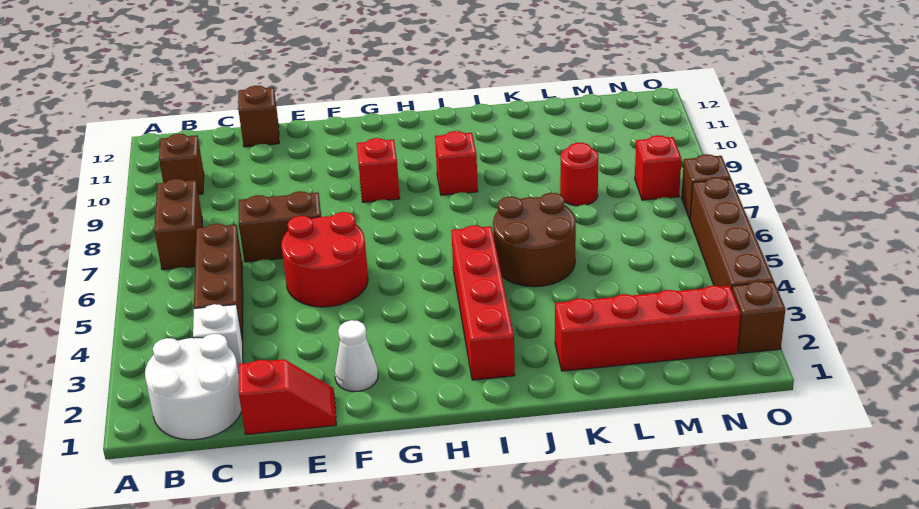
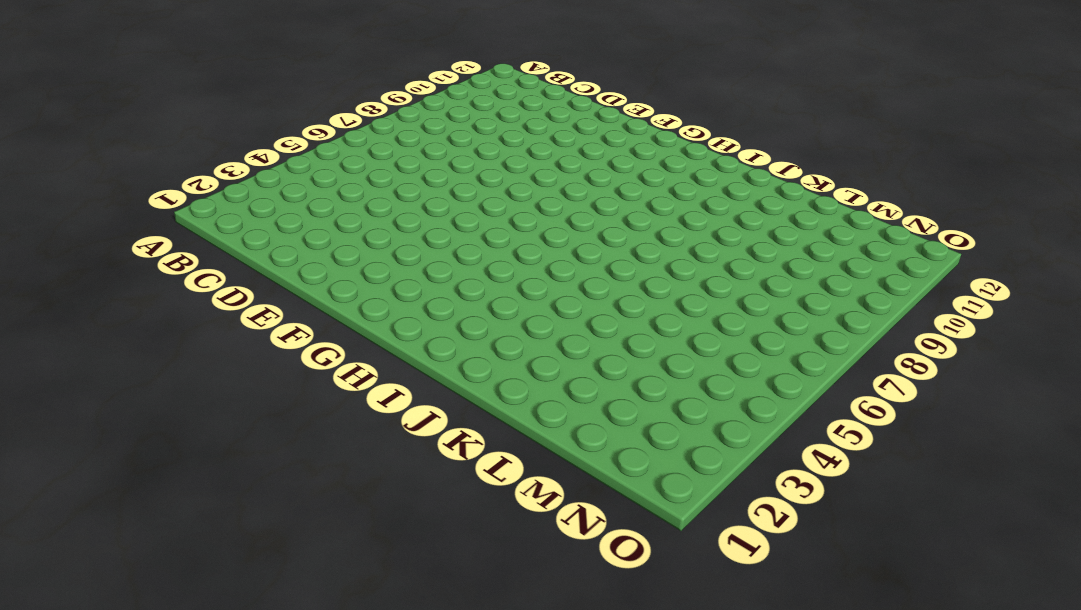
none -> white round brick B1:C2 level 1
none -> brown brick B7:B8 level 1
none -> brown brick B10 level 1

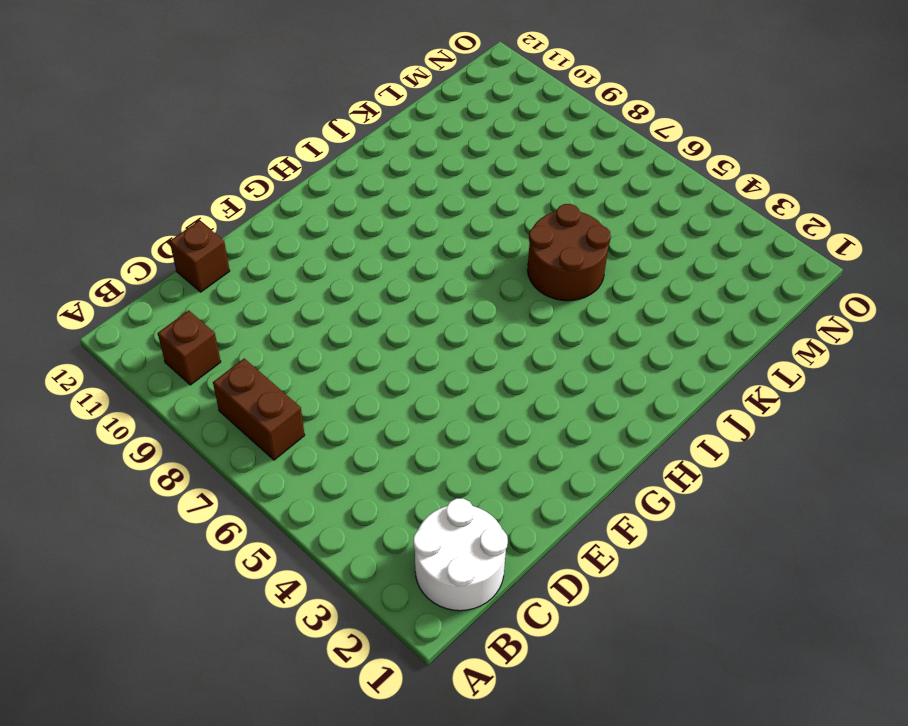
none -> white brick C3 level 1
none -> brown brick C4:C6 level 1
none -> red slope D1:E1 level 1 top D

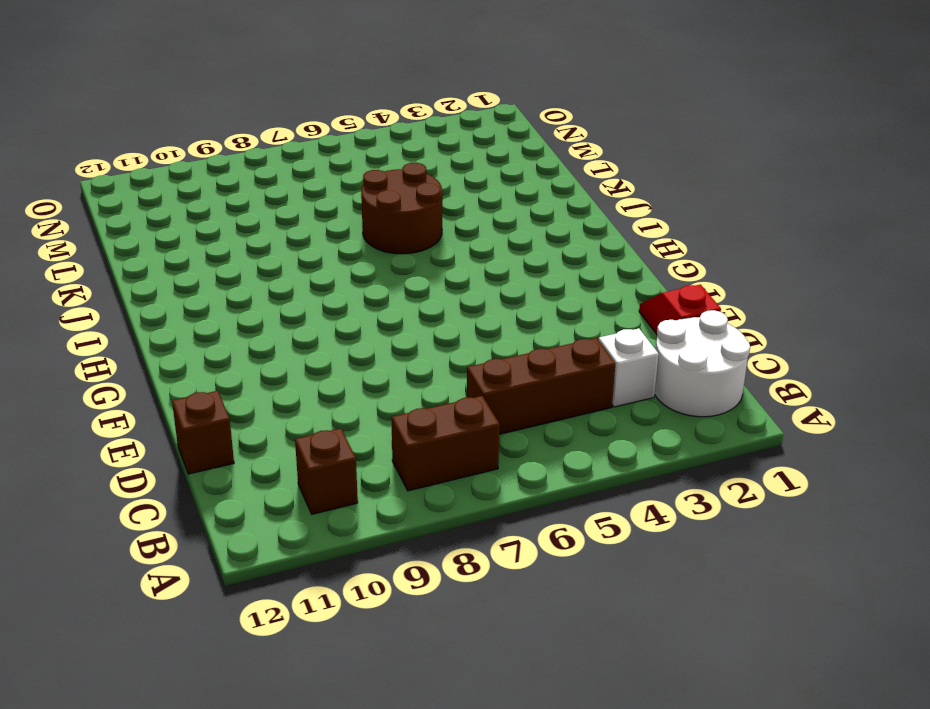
none -> brown brick D7:E7 level 1
none -> red round brick E5:F6 level 1
none -> white cone F2 level 1

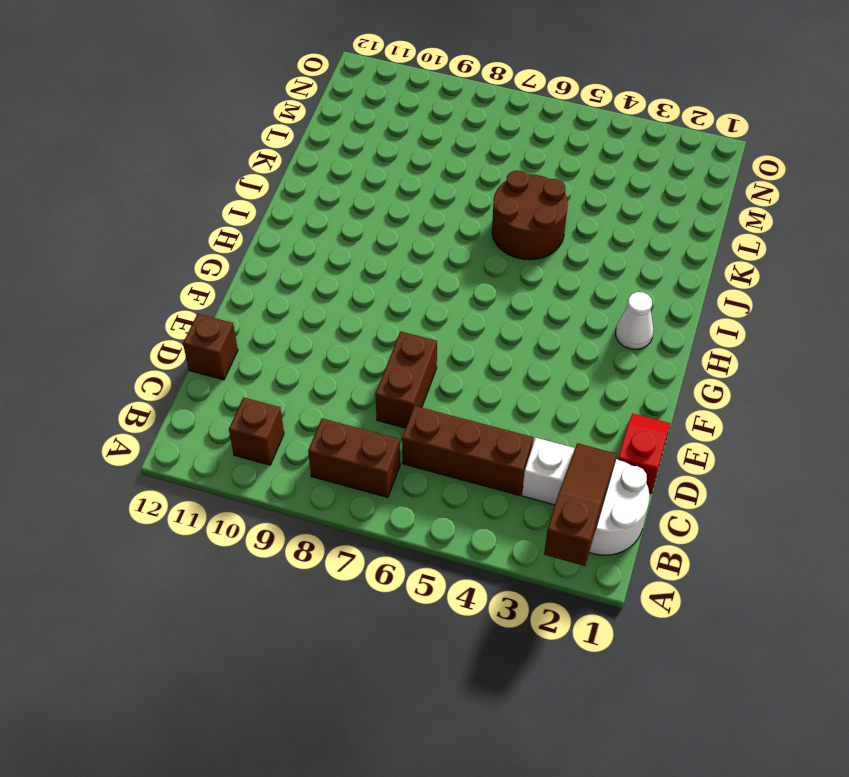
brown slope A2:C2 level 2 top A -> none
white cone H2 level 1 -> white cone F2 level 1
none -> red round brick E5:F6 level 1
none -> red brick G9 level 1
none -> red brick I2:I5 level 1

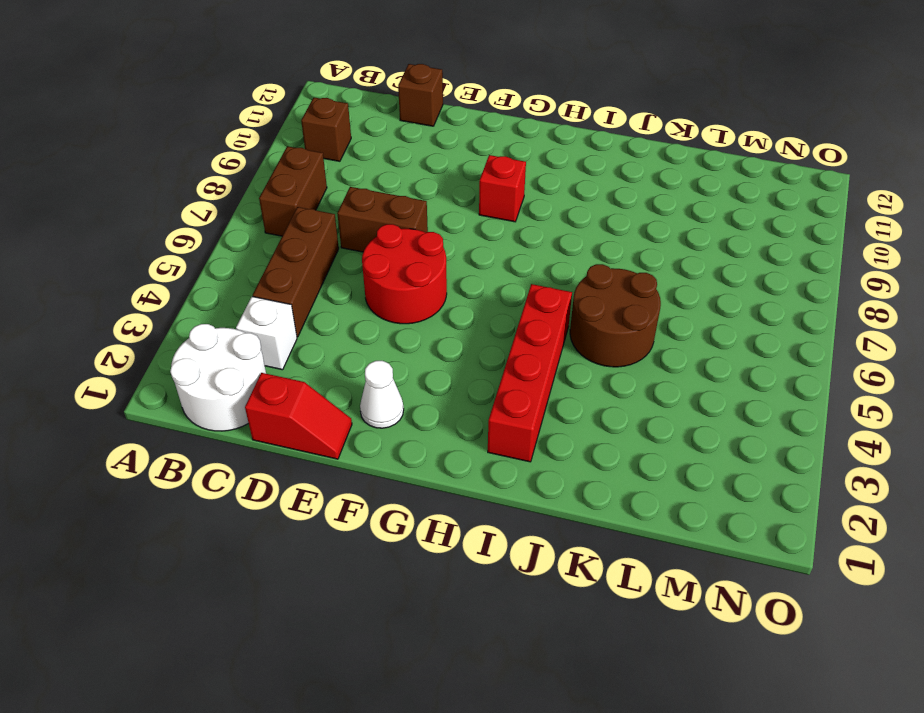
none -> red brick I9 level 1
none -> red brick K2:N2 level 1
none -> red round brick L8 level 1

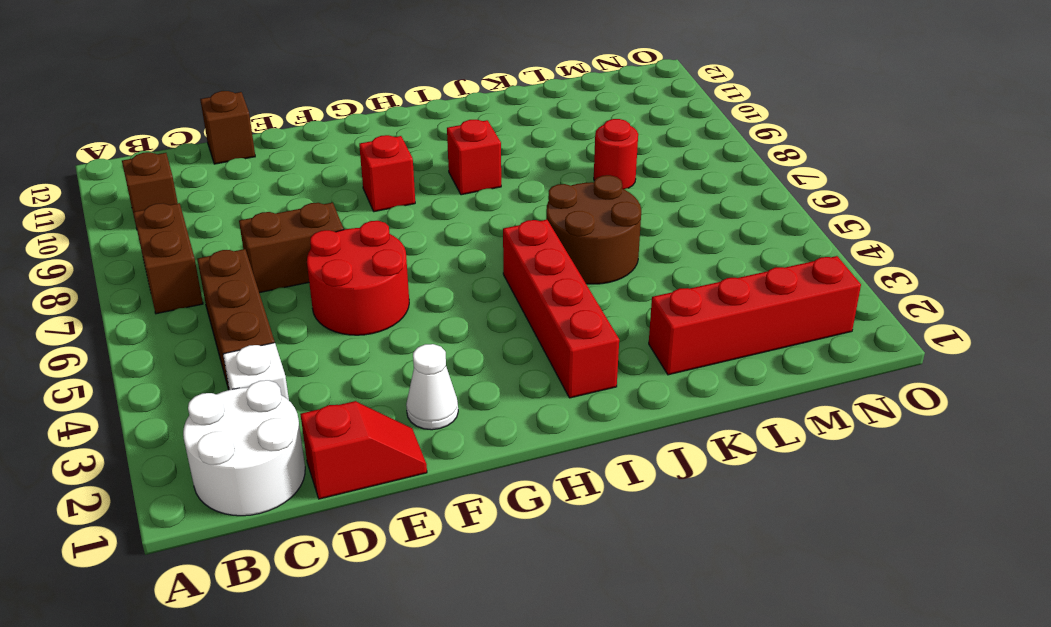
none -> red brick N8 level 1
none -> brown brick O2 level 1
none -> brown brick O3:O6 level 1

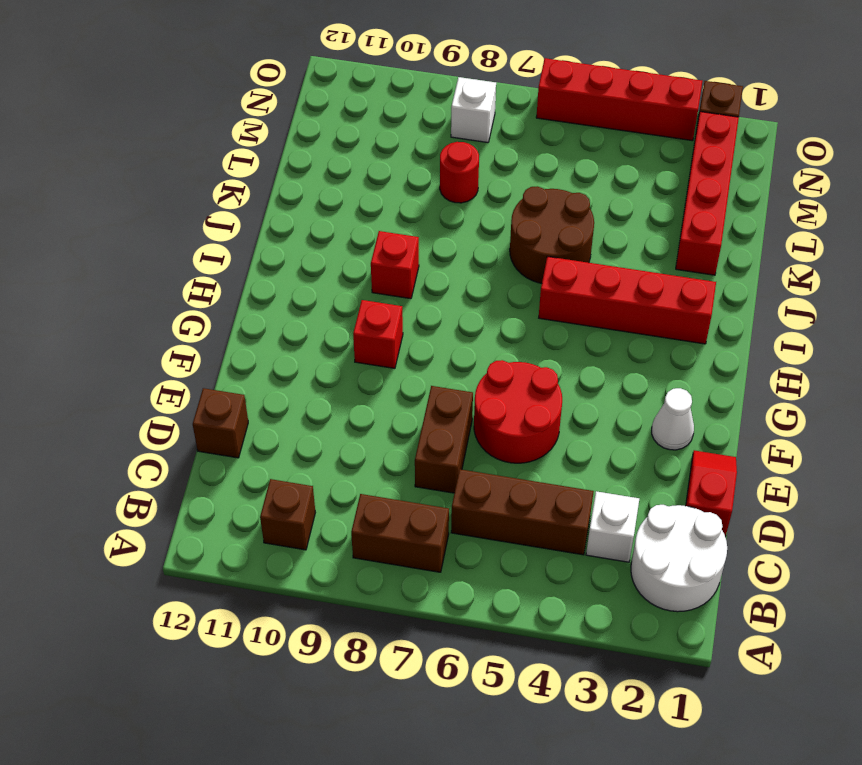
white brick N8 level 1 -> red brick N8 level 1
red brick O3:O6 level 1 -> brown brick O3:O6 level 1
none -> brown brick O7 level 1

